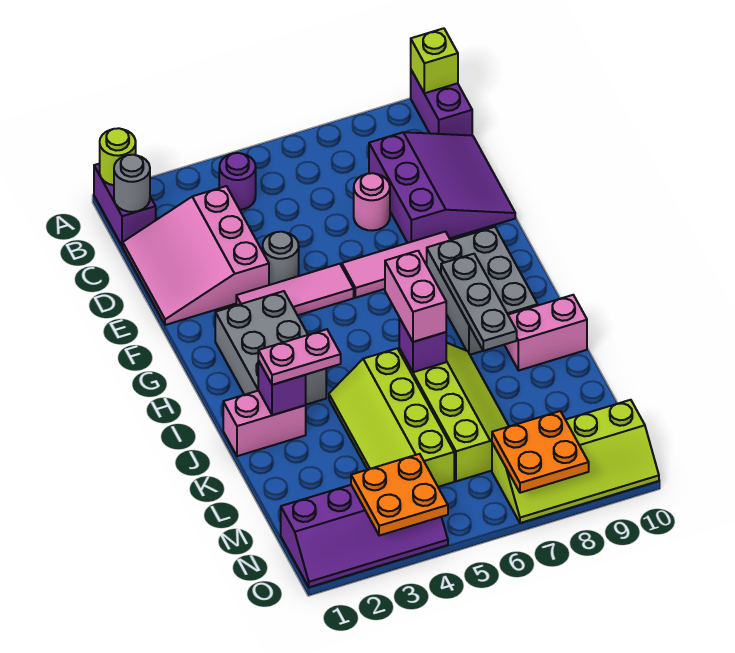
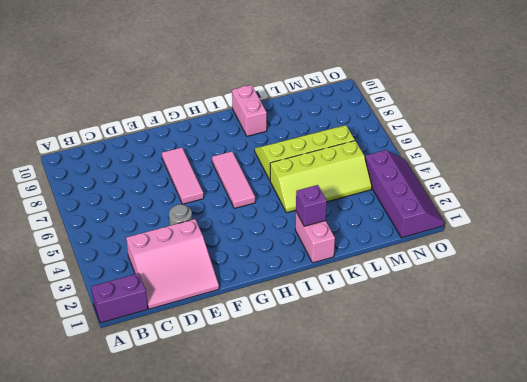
pink tile H5:H7 level 1 -> pink tile F3:F5 level 1
none -> purple brick A10:B10 level 1
none -> purple round brick B4 level 1
none -> purple slope C8:E10 level 1 top 8

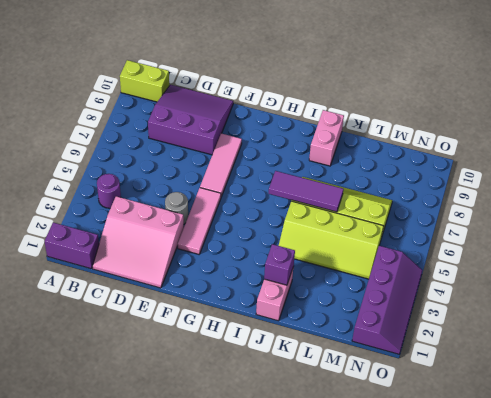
lime brick A10:B10 level 1 -> purple brick A10:B10 level 1
purple tile I6:K6 level 2 -> purple brick J6 level 2
none -> pink round brick D7 level 1
none -> grey brick G2:I3 level 1
none -> grey brick G8:I9 level 1

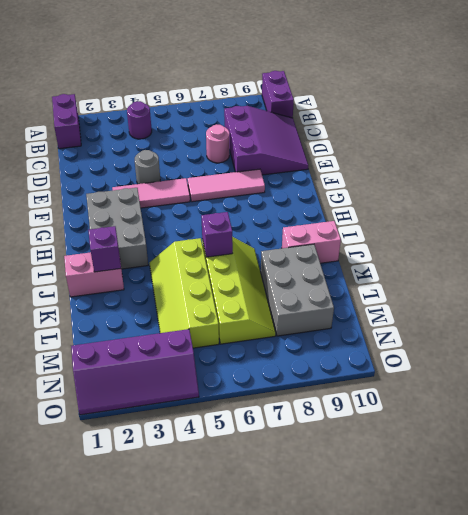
grey brick K8:M9 level 1 -> grey brick G8:I9 level 1
none -> pink slope C1:E3 level 1 top 3
none -> lime slope N7:O10 level 1 top N
none -> lime round brick A1 level 2

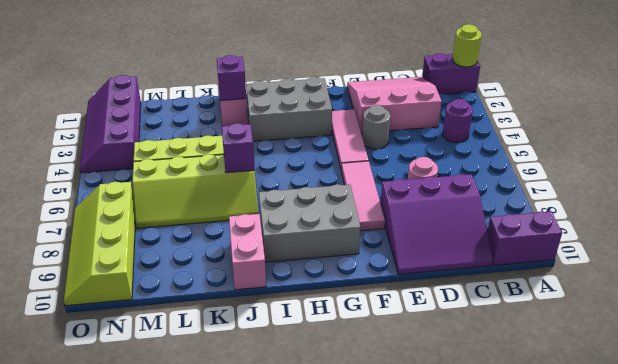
none -> lime brick A10 level 2
none -> grey round brick B1 level 2
none -> grey plate H8:J8 level 2

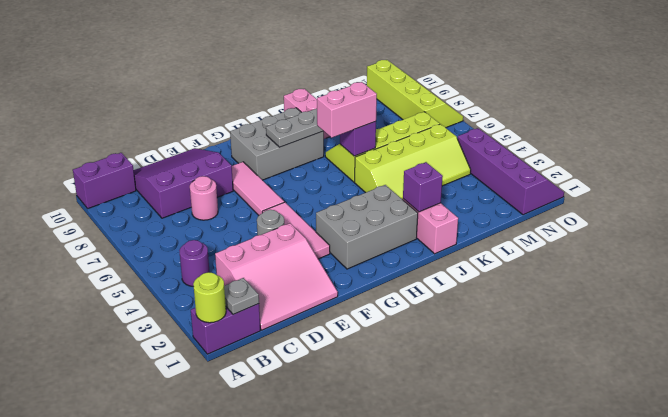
grey plate B1 level 2 -> grey round brick B1 level 2
none -> lime brick A10 level 2
none -> orange plate N3:O4 level 2
none -> orange plate N7:O8 level 2

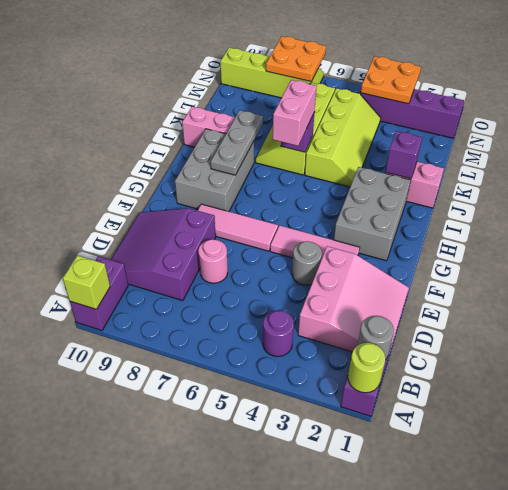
none -> pink plate J2:J3 level 3

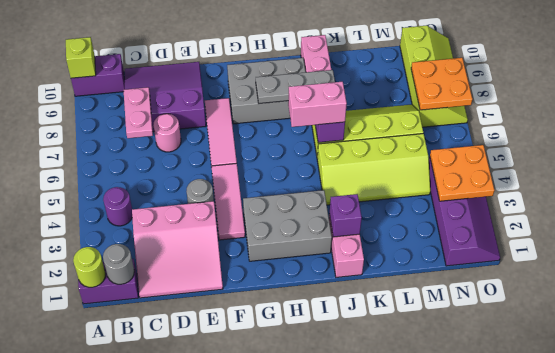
pink plate C7:C8 level 2 -> pink plate J2:J3 level 3

